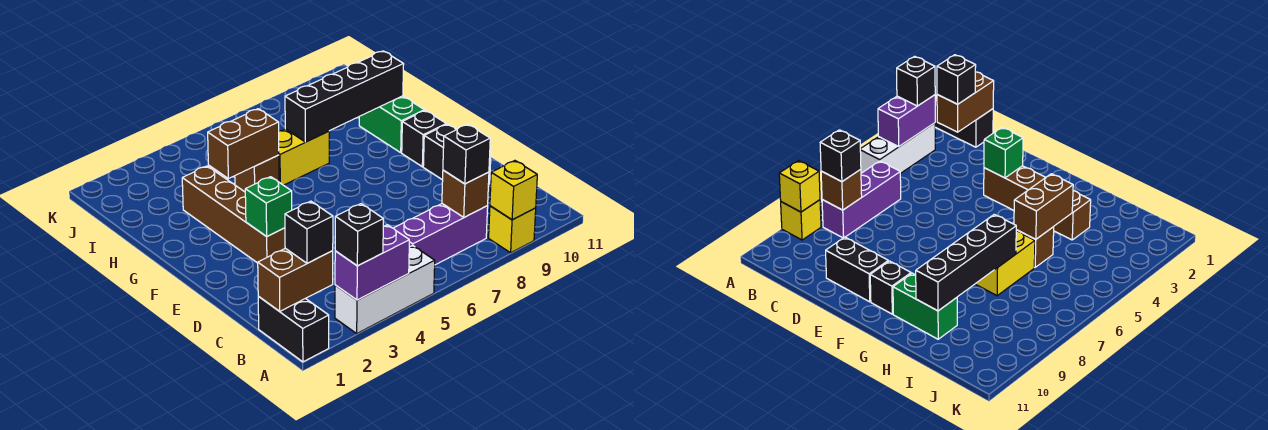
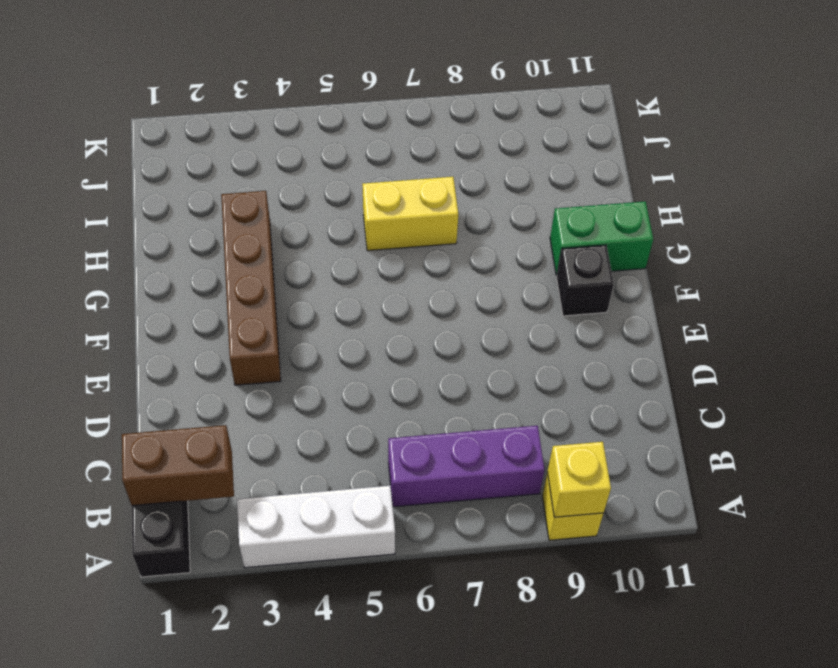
green brick G10:G11 level 1 -> green brick G10:H10 level 1
none -> black brick D10:E10 level 1
none -> brown brick H5 level 1
none -> purple brick A3:A4 level 2

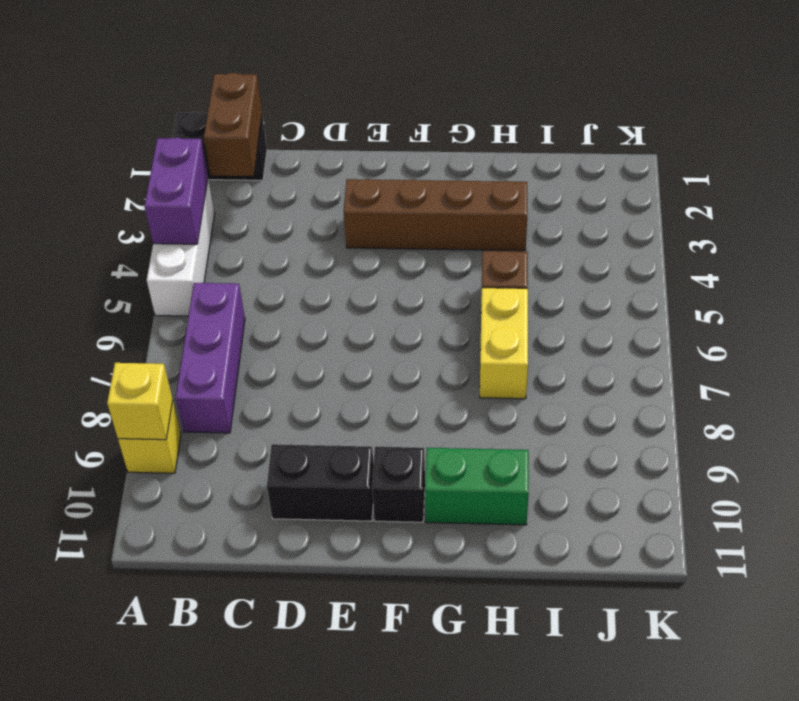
none -> brown brick B8 level 2
none -> green brick E3 level 2
none -> brown brick H4:H5 level 2

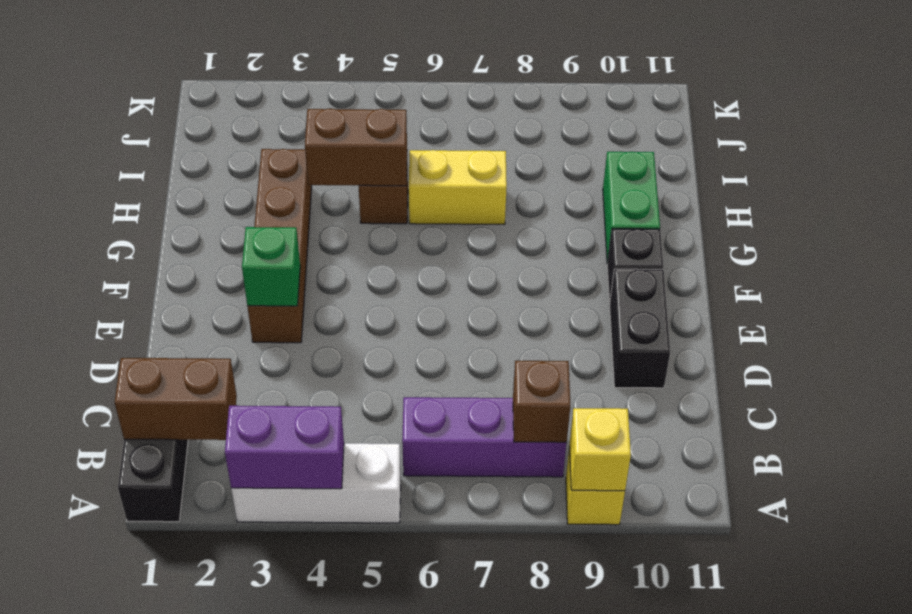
none -> black brick H7:H10 level 2
none -> black brick A3 level 3
none -> black brick B2 level 3

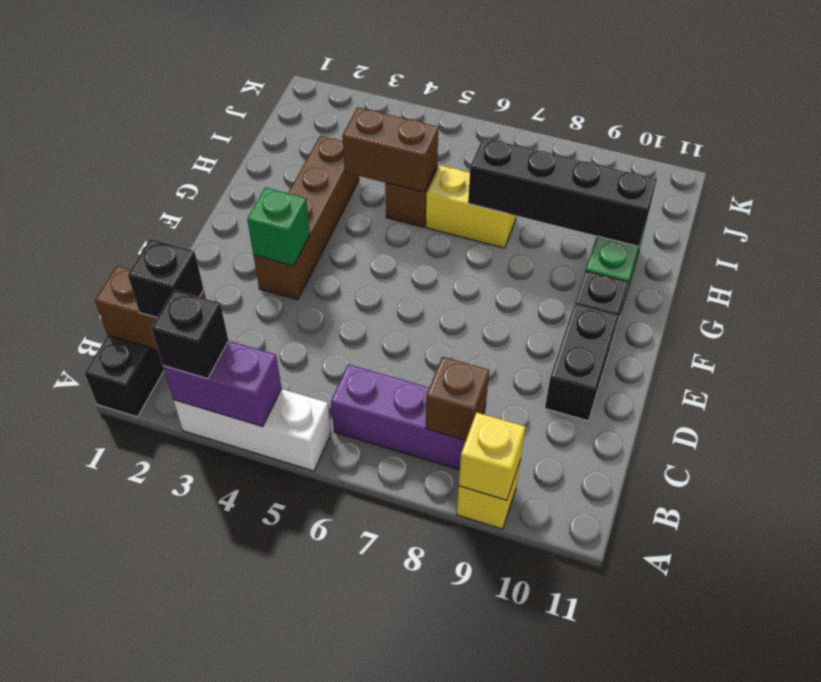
none -> black brick B8 level 3

